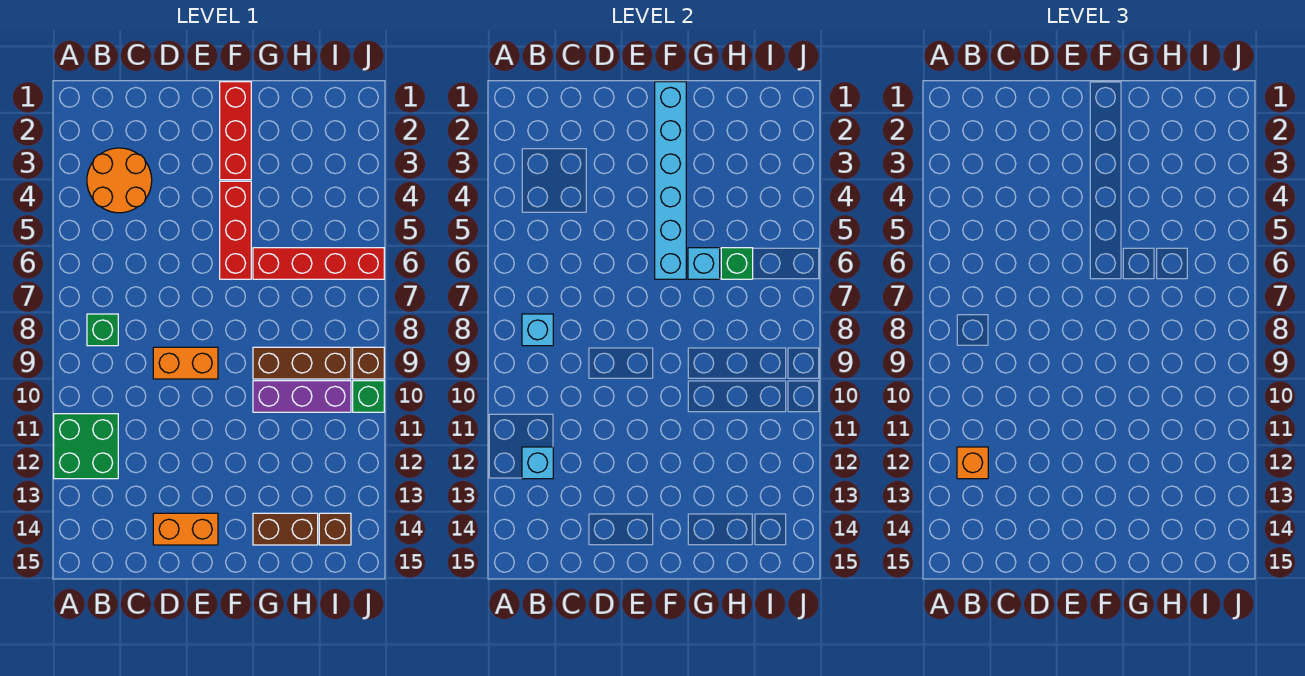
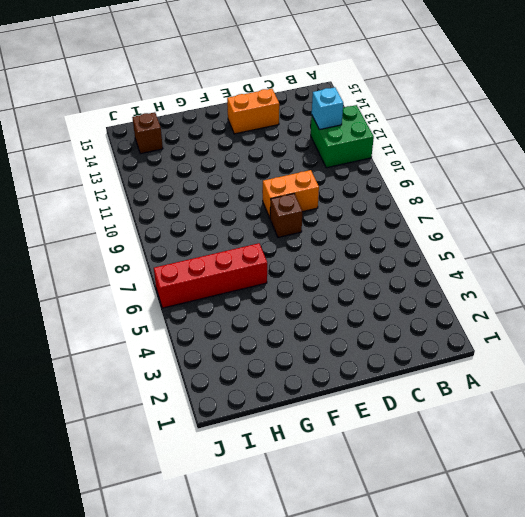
brown brick E8 level 1 -> brown brick J9 level 1
none -> orange round brick B3:C4 level 1
none -> green brick B8 level 1
none -> red brick F1:F3 level 1

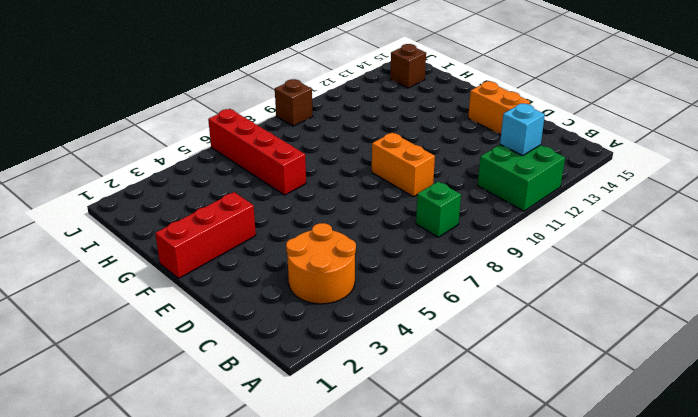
none -> red brick F4:F6 level 1
none -> brown brick G9:I9 level 1
none -> purple brick G10:I10 level 1

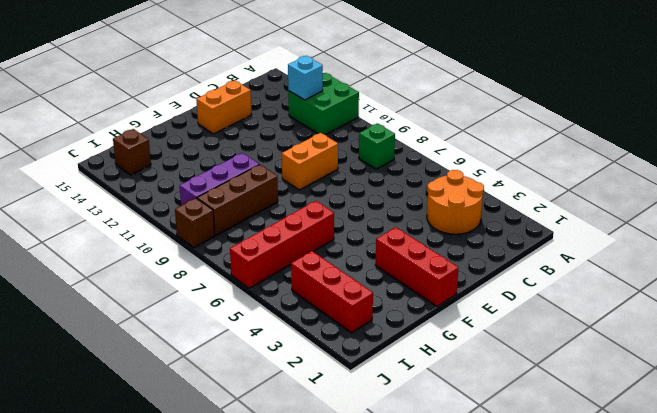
red brick I2:I4 level 1 -> red brick F4:F6 level 1
none -> brown brick G14:H14 level 1
none -> green brick J10 level 1
none -> cyan brick B8 level 2

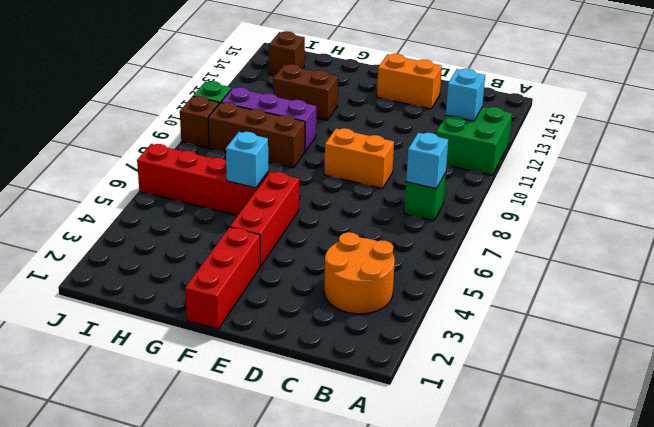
brown brick G12:H12 level 1 -> brown brick G14:H14 level 1
none -> cyan brick F1:F6 level 2
none -> green brick H6 level 2
none -> orange brick B12 level 3

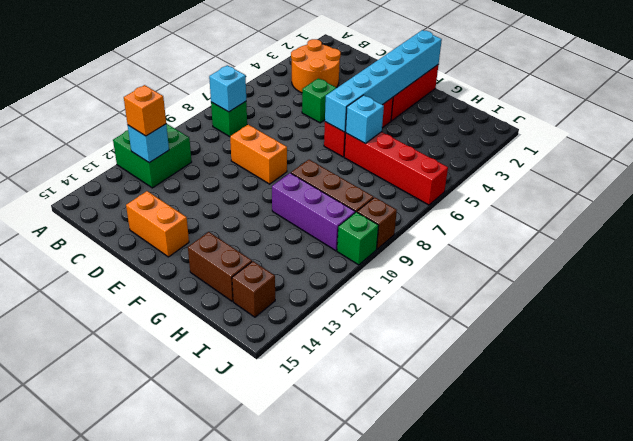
green brick D5 level 1 -> green brick H6 level 2

